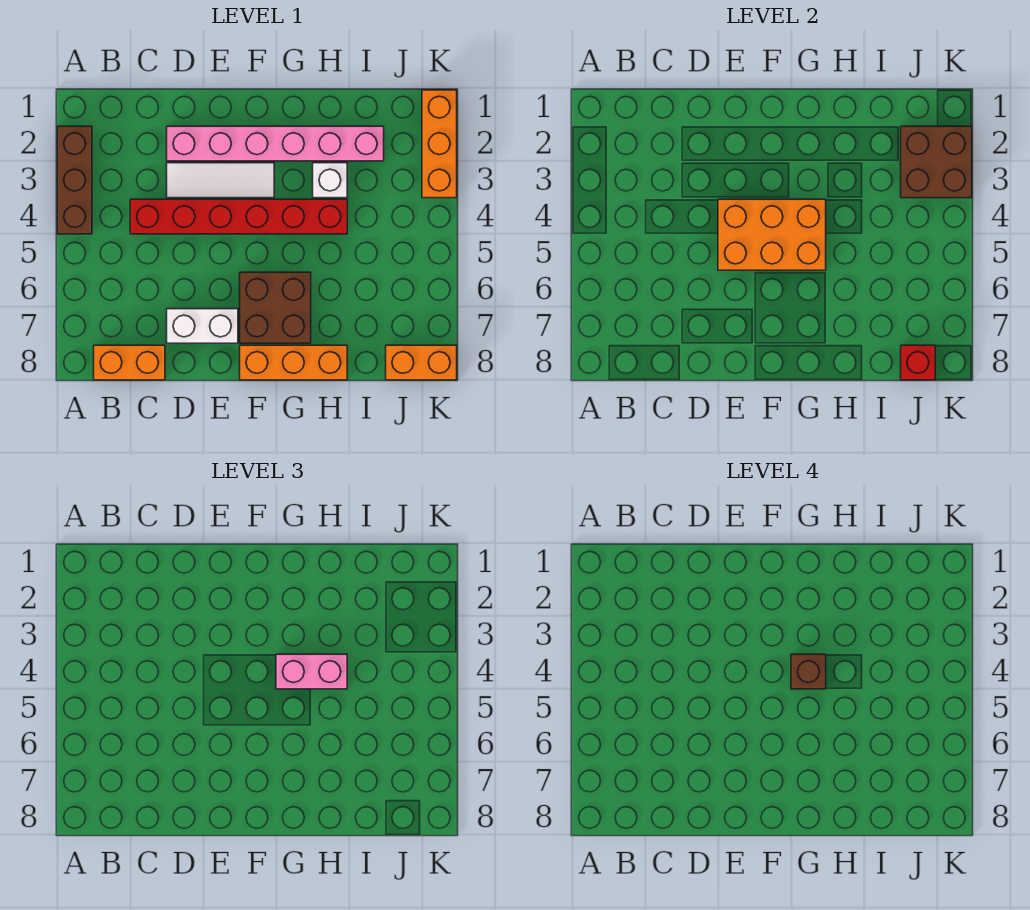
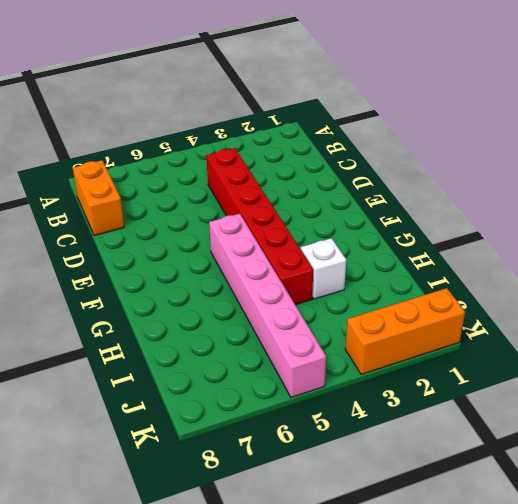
pink brick F5:K5 level 1 -> pink brick D2:I2 level 1
none -> brown brick A2:A4 level 1
none -> white tile D3:F3 level 1
none -> white brick D7:E7 level 1

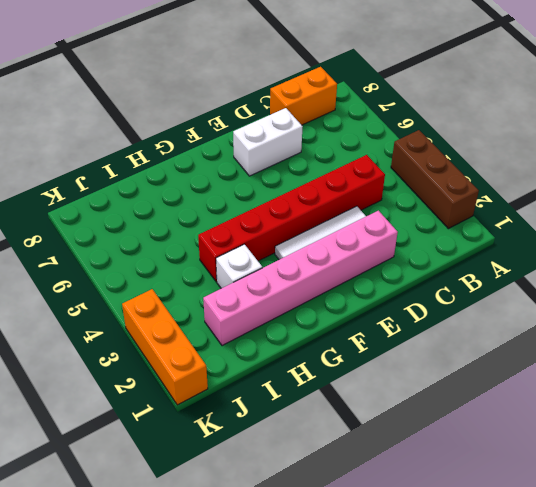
none -> brown brick F6:G7 level 1
none -> orange brick F8:H8 level 1
none -> orange brick J8:K8 level 1

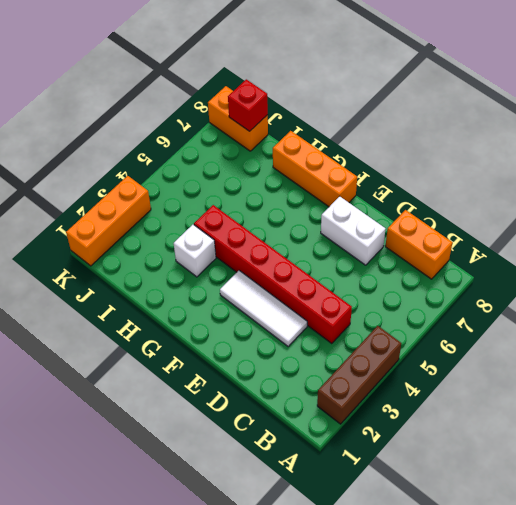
none -> pink brick D2:I2 level 1
none -> brown brick F6:G7 level 1
none -> orange brick E4:G5 level 2

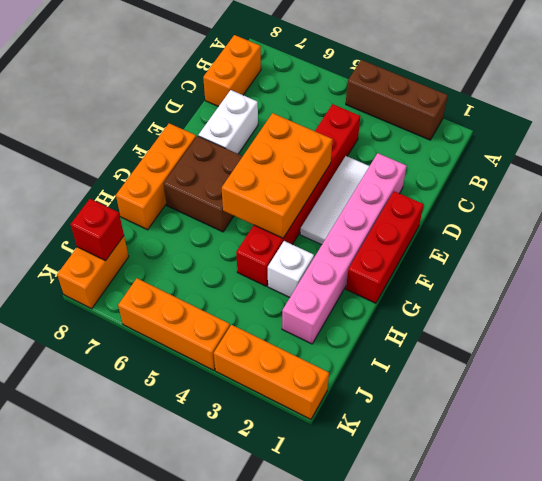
red brick E1:G1 level 1 -> none
orange brick K4:K6 level 1 -> none
none -> brown brick J2:K3 level 2
none -> pink brick G4:H4 level 3
none -> brown brick G4 level 4

